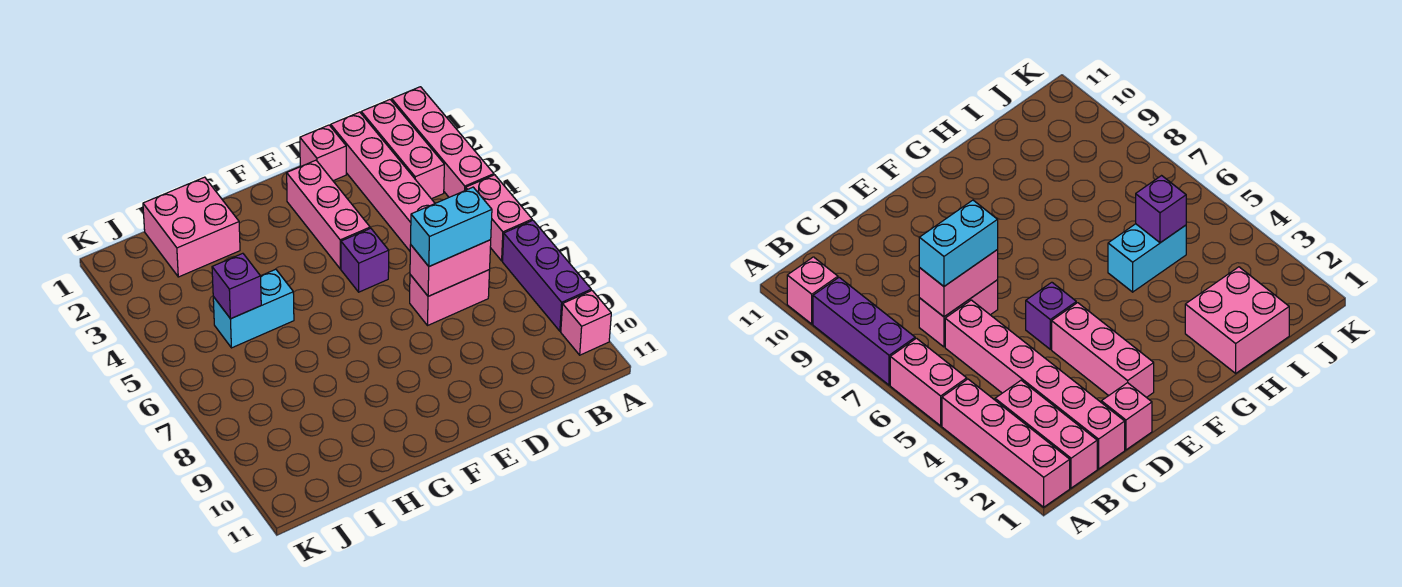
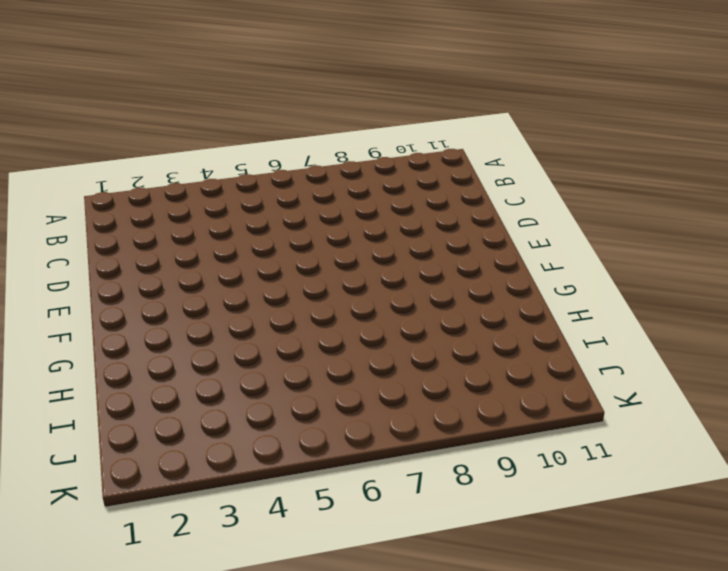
none -> pink brick A1:A4 level 1
none -> pink brick A5:A6 level 1
none -> purple brick A7:A9 level 1

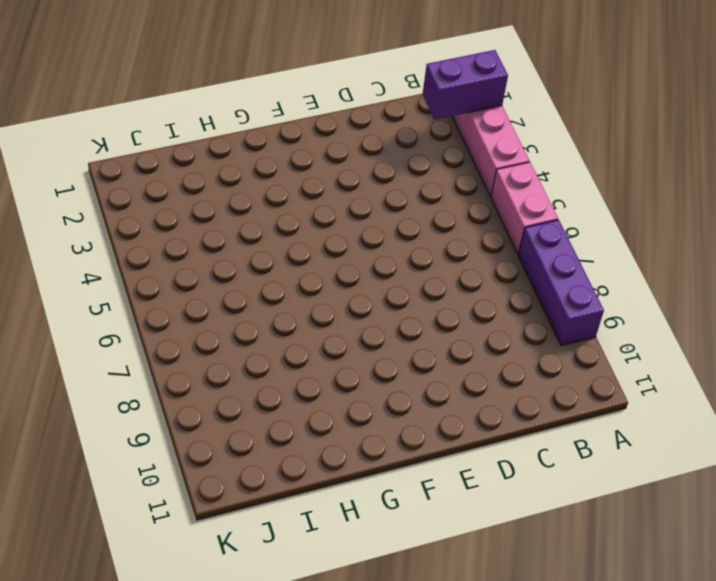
purple brick A2:B2 level 2 -> none
none -> pink brick A10 level 1
none -> pink brick B1:B3 level 1
none -> pink brick C1:C6 level 1

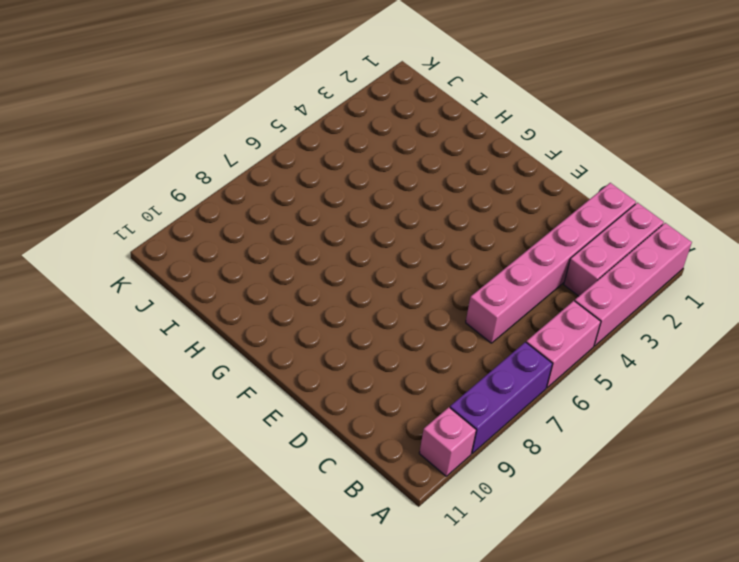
none -> pink brick C7:D7 level 1
none -> pink brick D1 level 1
none -> pink brick E2:E4 level 1

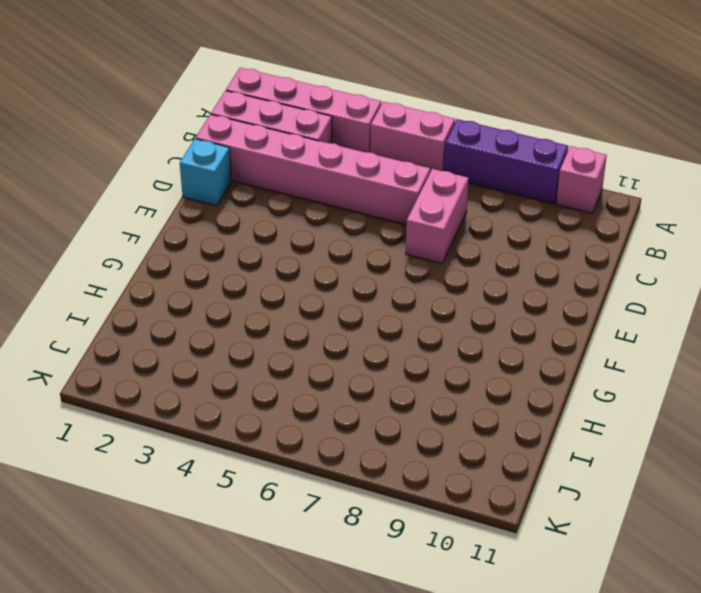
cyan brick D1 level 1 -> pink brick D1 level 1
none -> pink brick E2:E4 level 1
none -> purple brick E5 level 1
none -> pink brick H1:I2 level 1

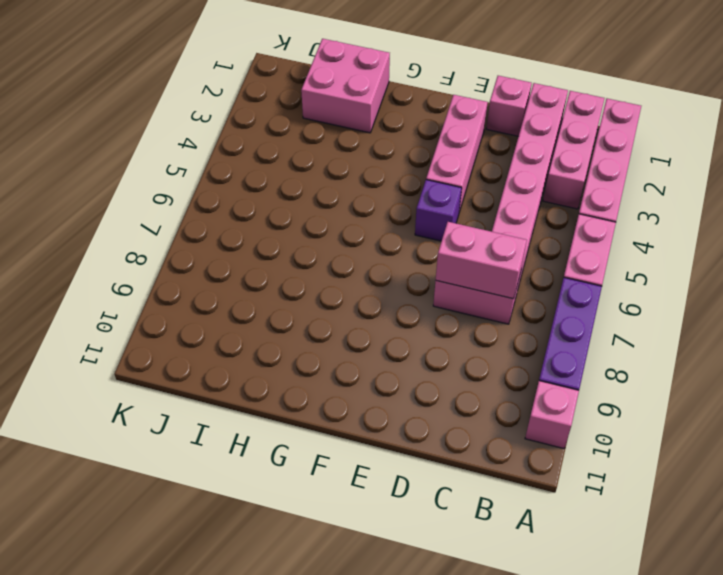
none -> cyan brick H5:I5 level 1
none -> purple brick I5 level 2
none -> cyan brick C7:D7 level 3

